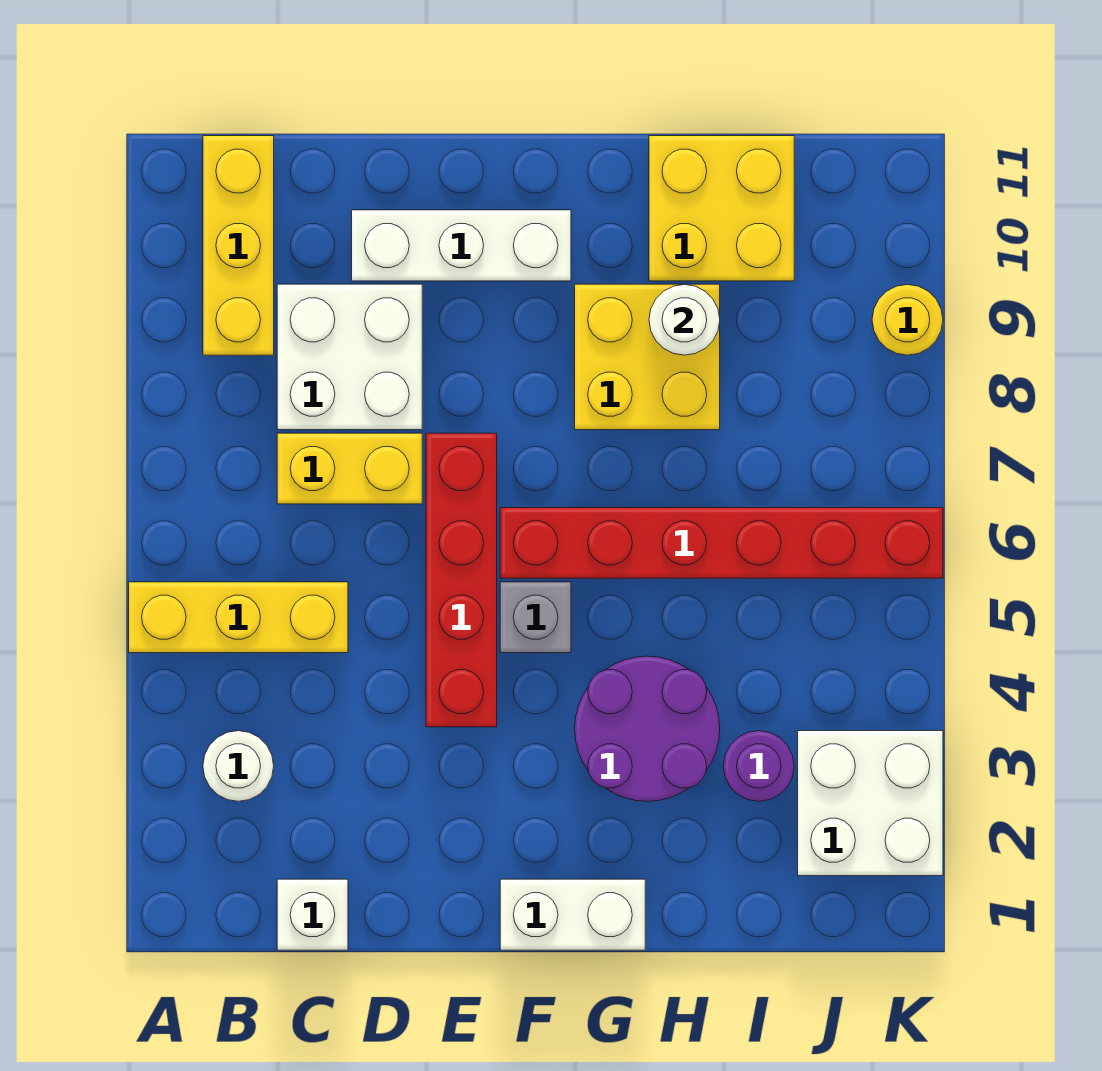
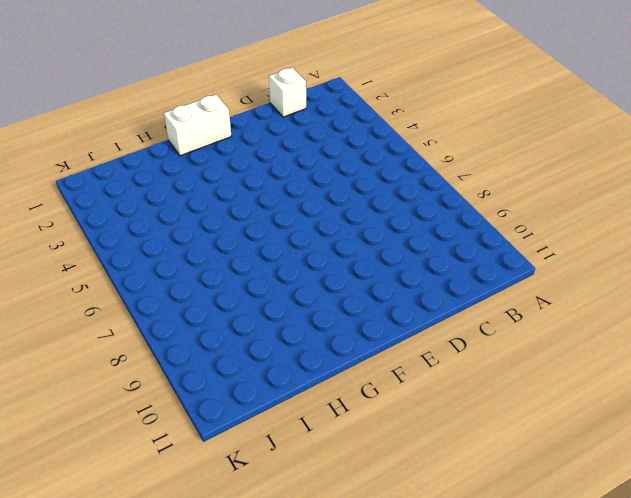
none -> yellow brick A5:C5 level 1
none -> white round brick B3 level 1
none -> yellow brick B9:B11 level 1

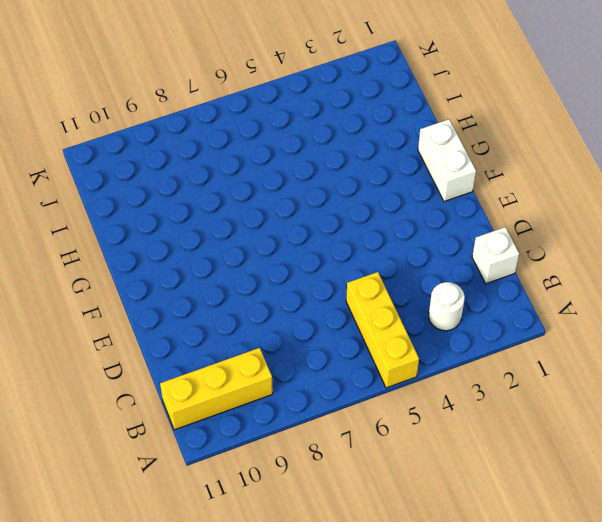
none -> yellow brick C7:D7 level 1
none -> white brick C8:D9 level 1
none -> white brick D10:F10 level 1

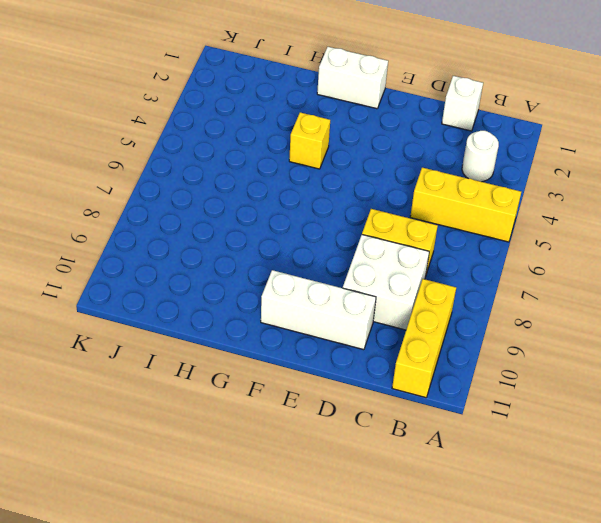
yellow brick G4 level 1 -> purple round brick G3:H4 level 1
none -> red brick E4:E7 level 1
none -> grey brick F5 level 1
none -> red brick F6:K6 level 1

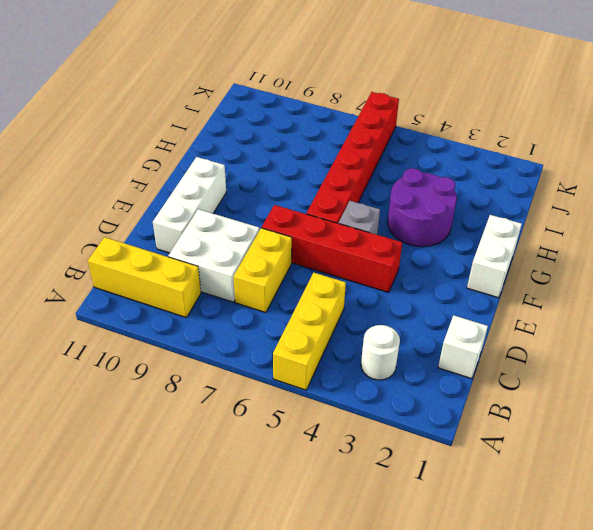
none -> yellow brick G8:H9 level 1
none -> yellow brick H10:I11 level 1
none -> purple round brick I3 level 1

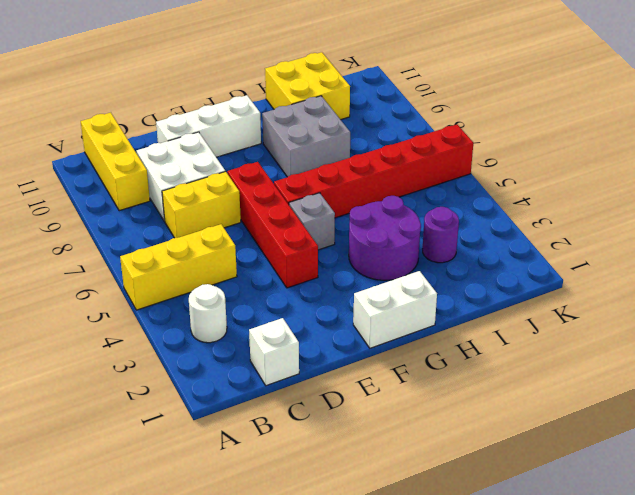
grey brick G8:H9 level 1 -> yellow brick G8:H9 level 1
none -> white brick J2:K3 level 1
none -> yellow round brick K9 level 1
none -> white round brick H9 level 2

